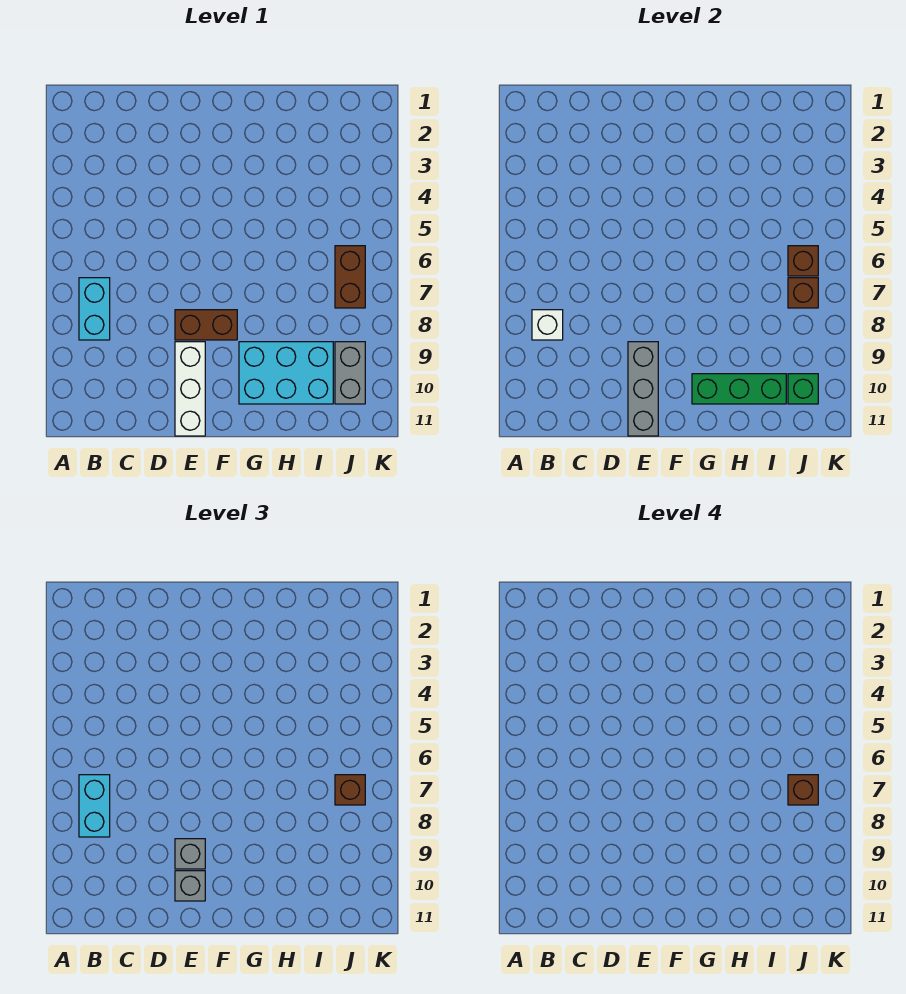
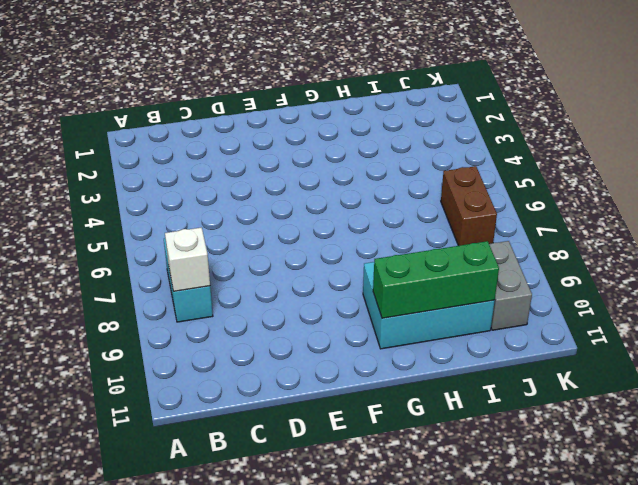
none -> brown brick E8:F8 level 1
none -> white brick E9:E11 level 1
none -> grey brick E9:E11 level 2

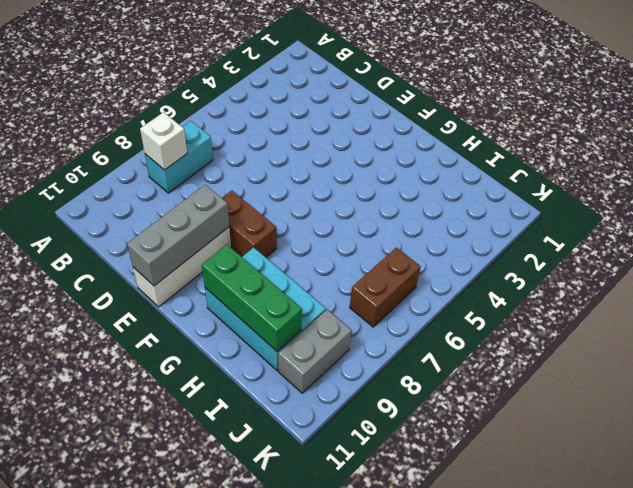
none -> brown brick J6 level 2
none -> brown brick J7 level 2
none -> green brick J10 level 2

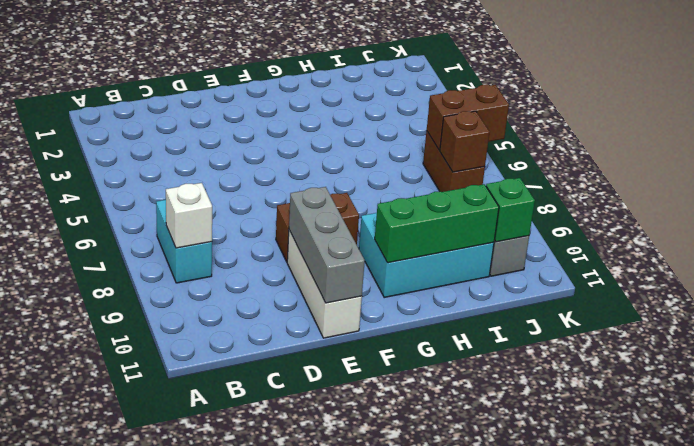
brown brick J6:K6 level 2 -> brown brick J6 level 2
none -> cyan brick B7:B8 level 3
none -> grey brick E9 level 3
none -> grey brick E10 level 3

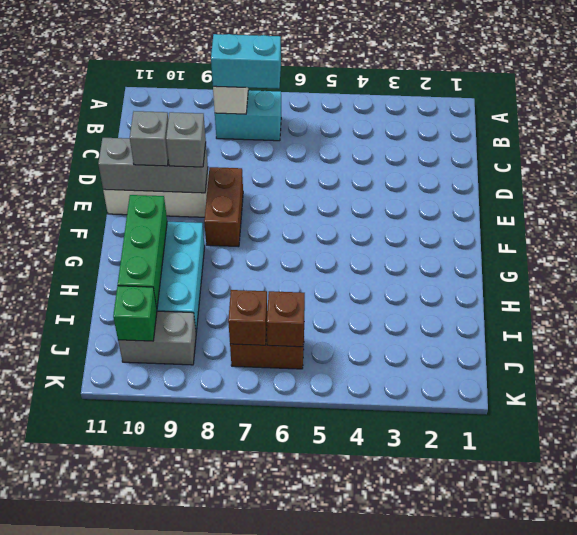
none -> brown brick J7 level 3
none -> brown brick J7 level 4

